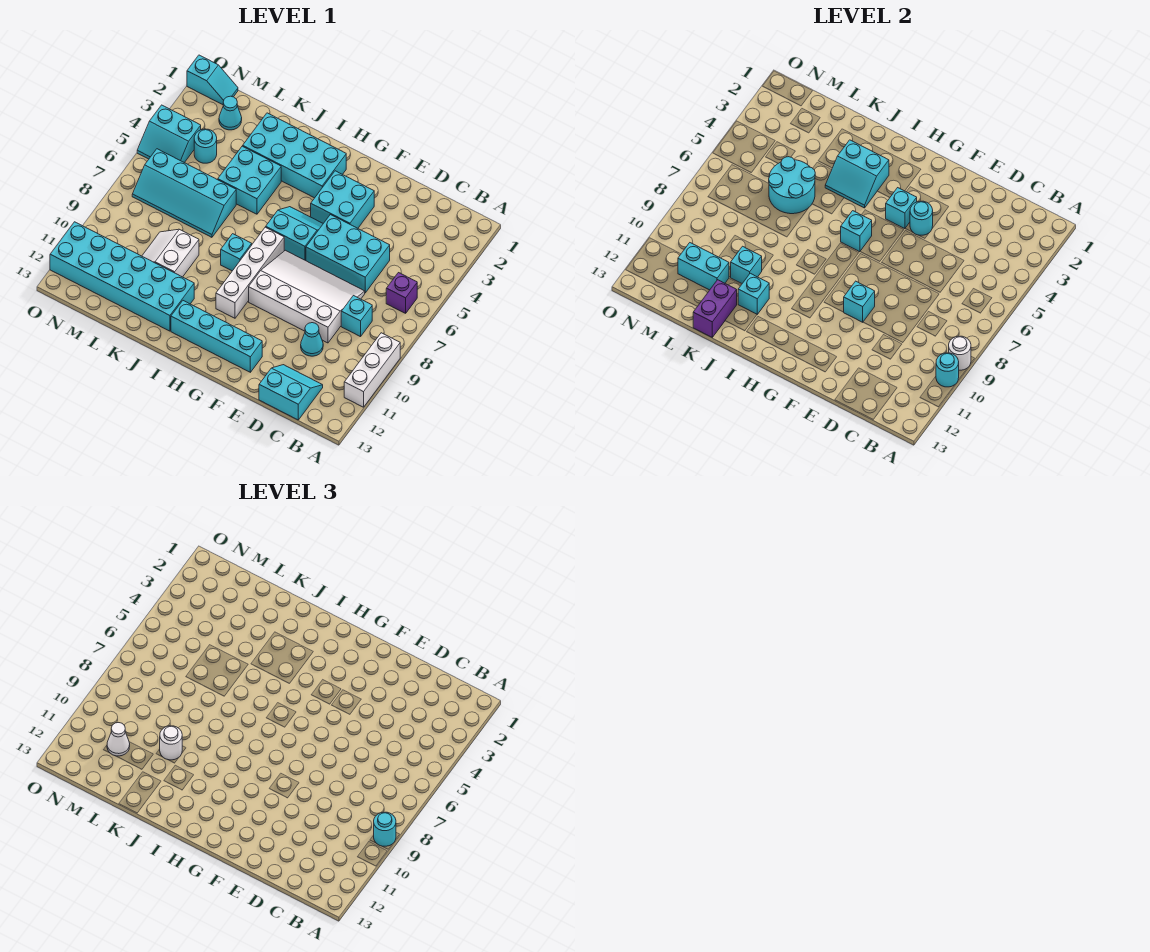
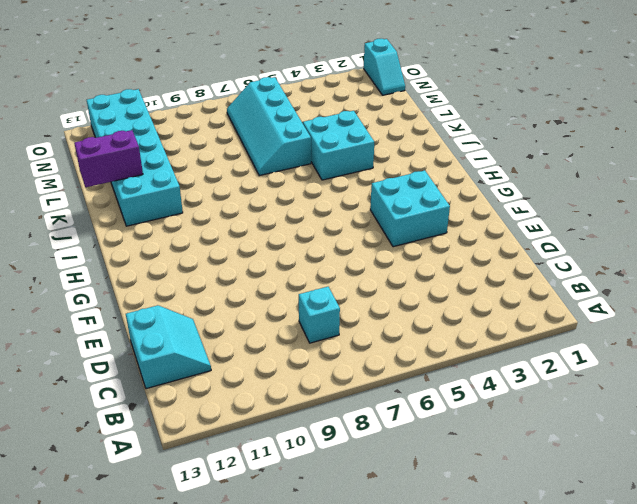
none -> white brick A9:A11 level 1
none -> purple brick B6 level 1
none -> cyan brick D5:F6 level 1
none -> white slope D7:G9 level 1 top 9

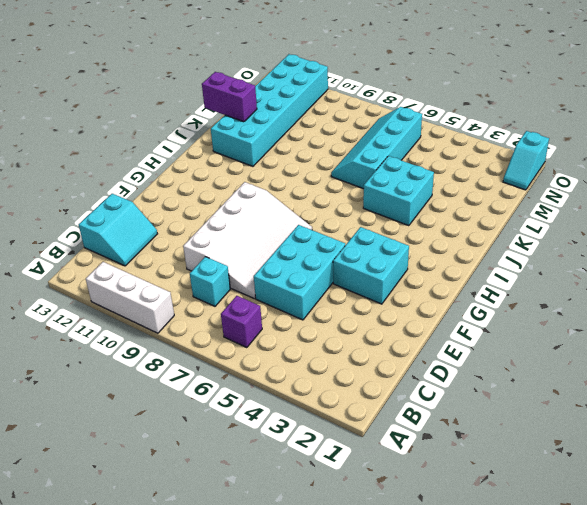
none -> cyan cone D10 level 1
none -> cyan brick F12:I12 level 1
none -> cyan slope G5:H6 level 1 top 6
none -> cyan brick H2:K3 level 1

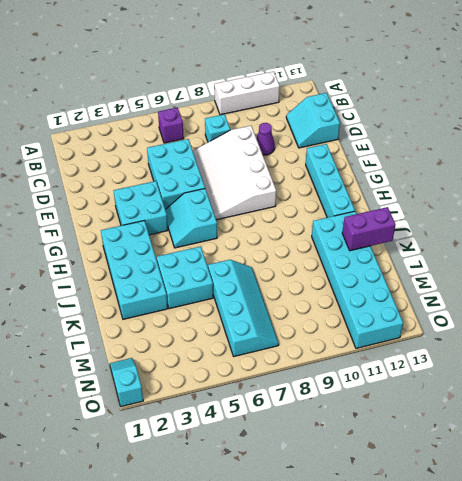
purple cone D10 level 1 -> cyan cone D10 level 1
none -> white brick H7:H10 level 1
none -> cyan brick I8 level 1
none -> white slope K9:L10 level 1 top K
none -> cyan cone M2 level 1

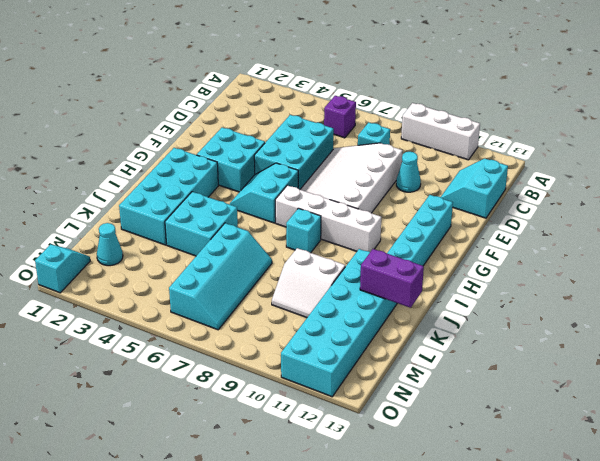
none -> cyan round brick M4 level 1
none -> cyan slope N4:O5 level 1 top 4
none -> white round brick A9 level 2
none -> cyan round brick A10 level 2

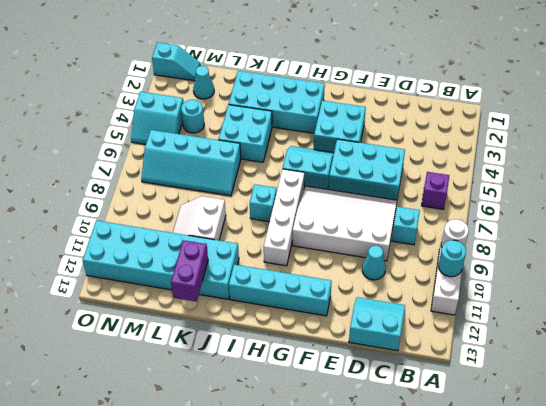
none -> cyan round brick F4 level 2
none -> cyan brick F9 level 2
none -> cyan brick G4 level 2
none -> cyan brick H6 level 2

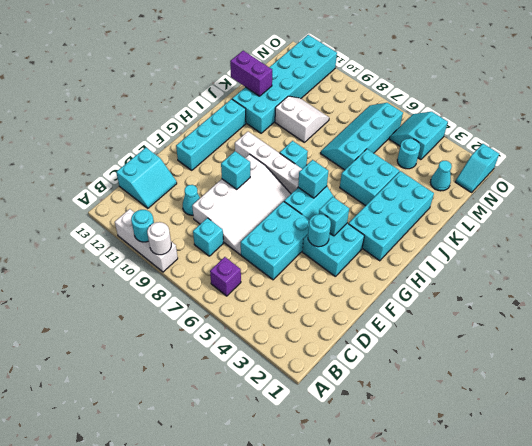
none -> cyan slope I3:J4 level 2 top 3
none -> cyan brick J11 level 2
none -> cyan round brick K5:L6 level 2
none -> cyan brick K10 level 2

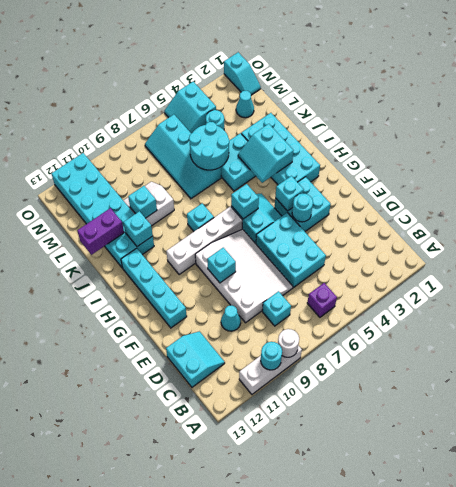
none -> cyan brick L11:M11 level 2
none -> cyan round brick A9 level 3
none -> white round brick K10 level 3
none -> white cone M11 level 3

